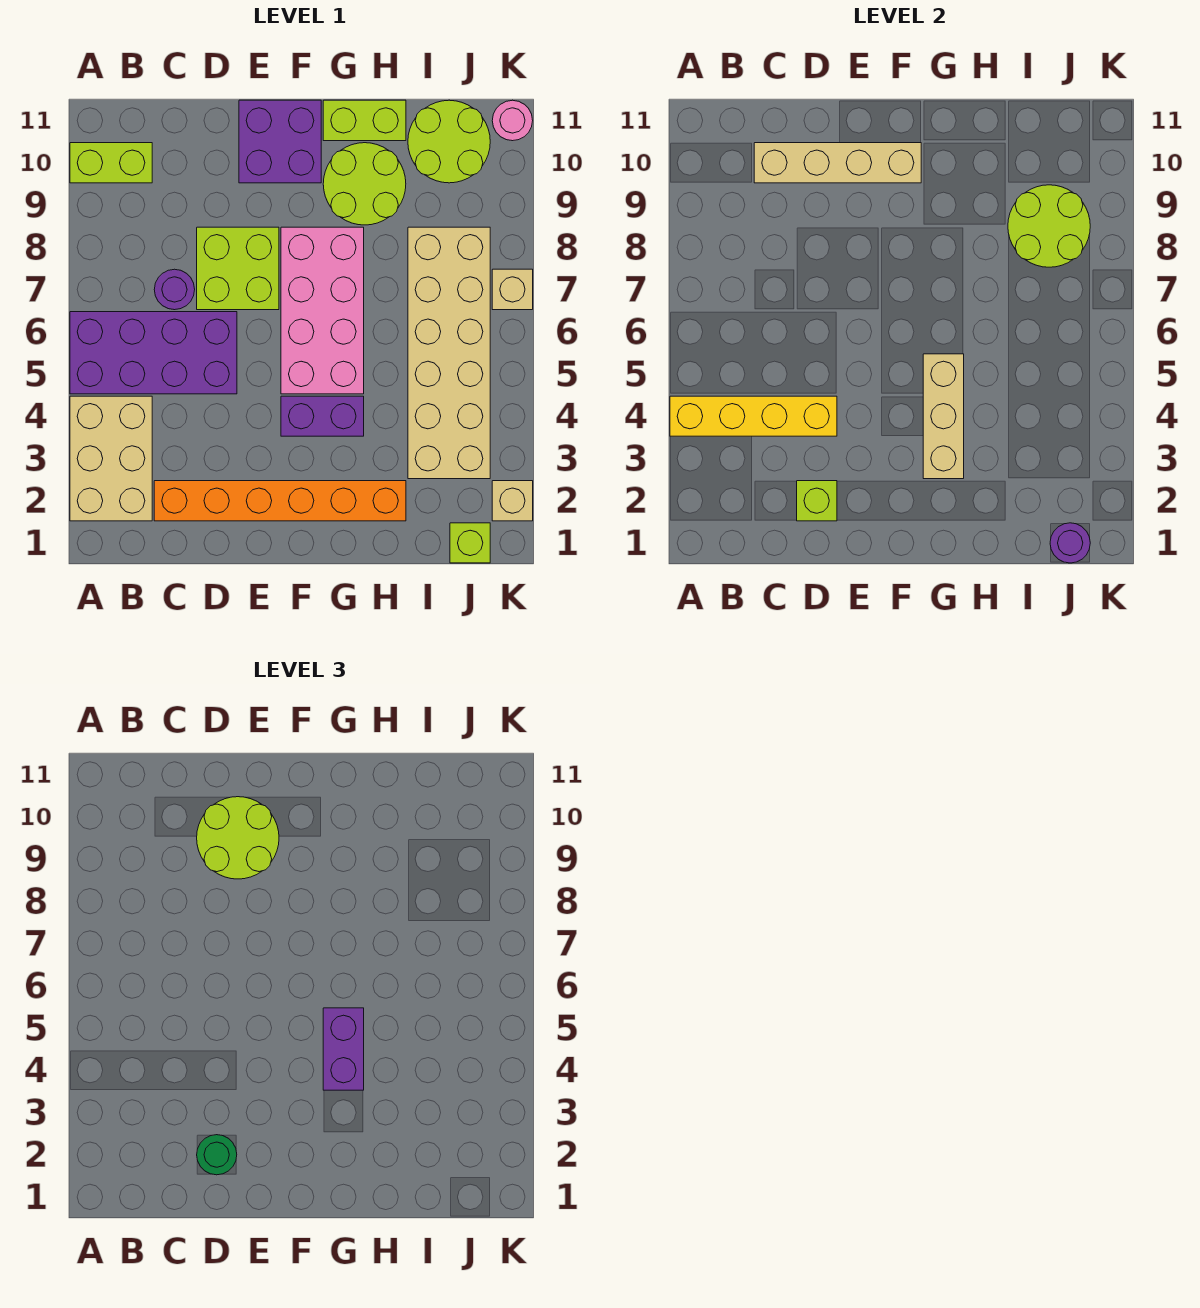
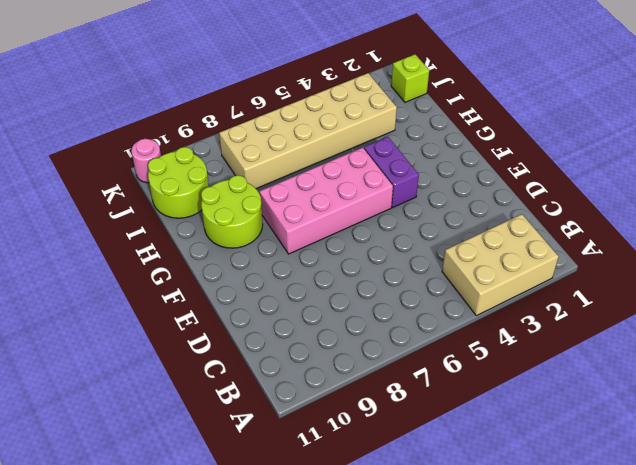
none -> purple brick A5:D6 level 1
none -> lime brick A10:B10 level 1
none -> orange brick C2:H2 level 1

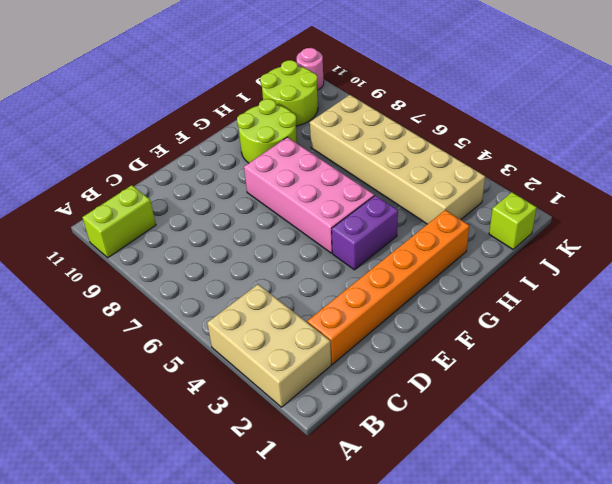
none -> purple brick A5:D6 level 1
none -> purple round brick C7 level 1
none -> lime brick D7:E8 level 1

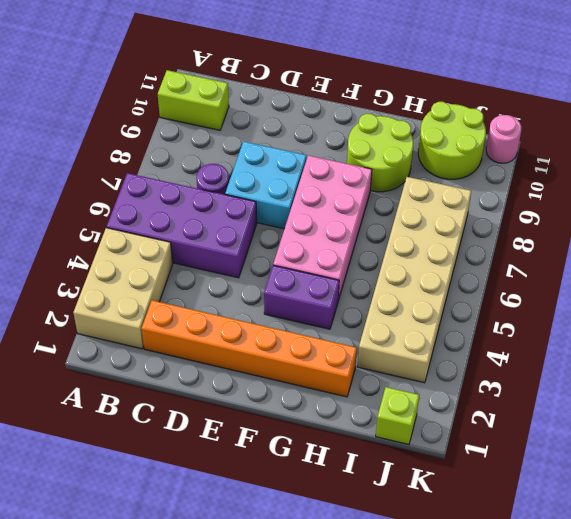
cyan brick D7:E8 level 1 -> lime brick D7:E8 level 1
none -> purple brick E10:F11 level 1
none -> lime brick G11:H11 level 1
none -> tan brick K2 level 1

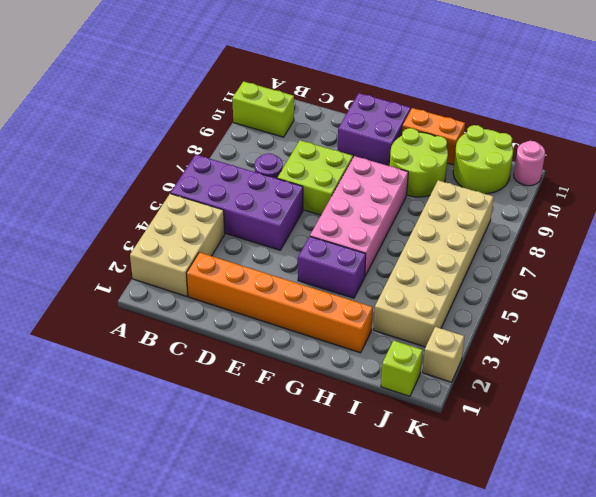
orange brick G11:H11 level 1 -> lime brick G11:H11 level 1
none -> tan brick K7 level 1
none -> yellow brick A4:D4 level 2
none -> tan brick C10:F10 level 2

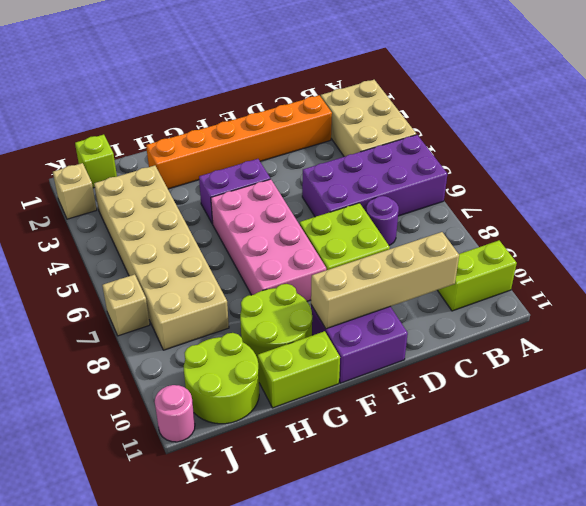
none -> yellow brick A4:D4 level 2
none -> lime brick D2 level 2
none -> tan brick G3:G5 level 2

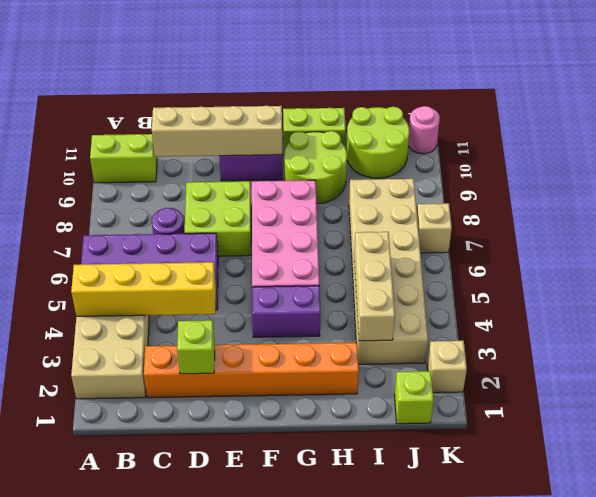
tan brick I3:I5 level 2 -> tan brick G3:G5 level 2
none -> lime round brick I8:J9 level 2
none -> purple round brick J1 level 2
none -> green round brick D2 level 3

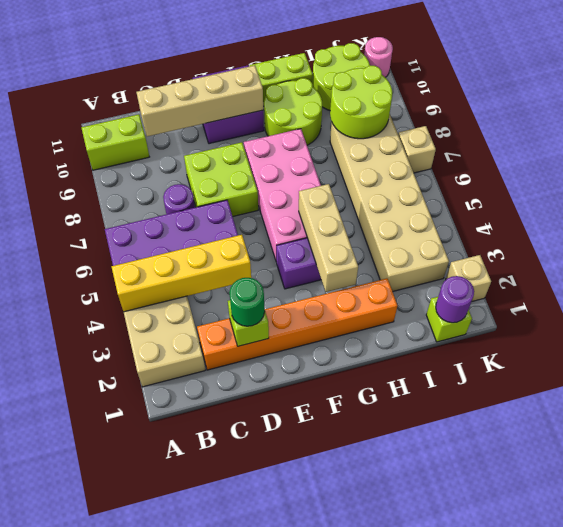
none -> lime round brick D9:E10 level 3
none -> purple brick G4:G5 level 3

